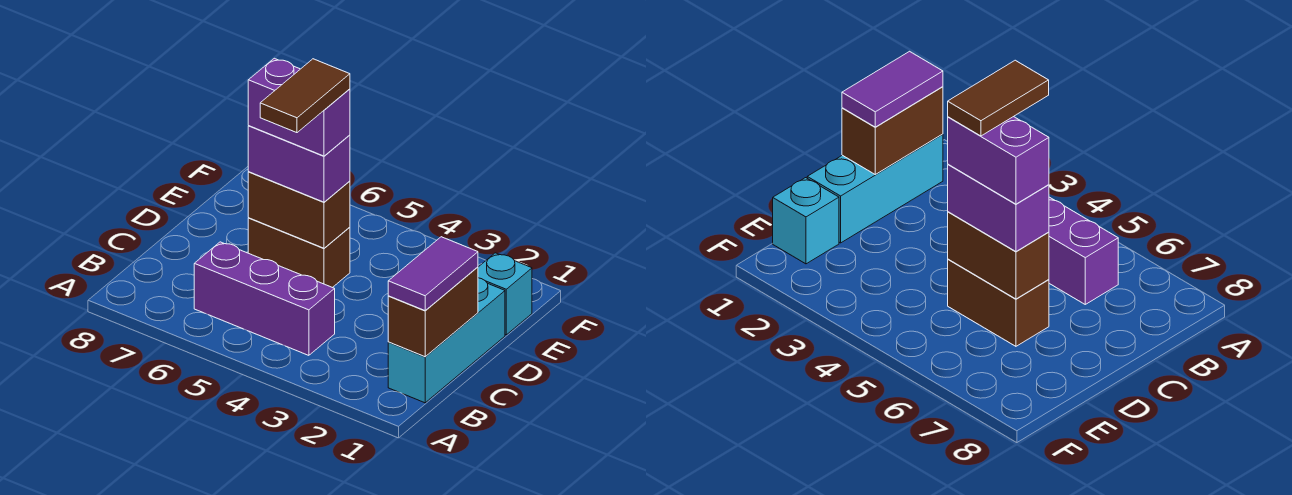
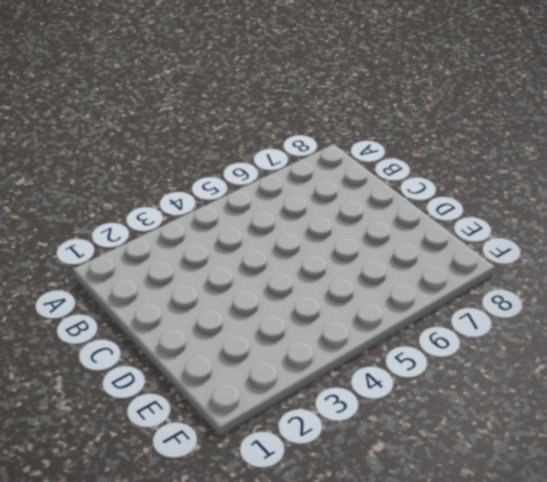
none -> cyan brick B1:D1 level 1
none -> purple brick B4:B6 level 1

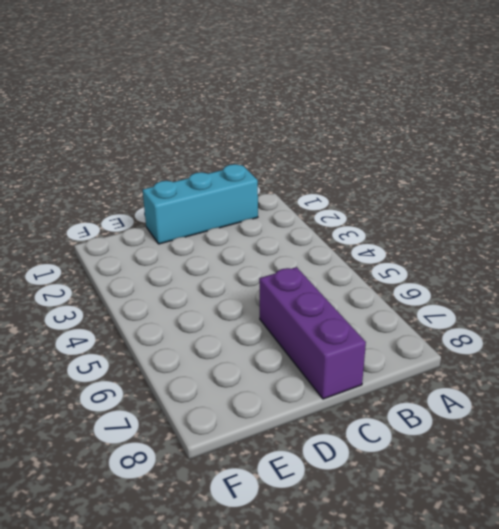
purple brick C6:C8 level 1 -> purple brick B4:B6 level 1
none -> brown brick D5:D6 level 1
none -> cyan brick E1 level 1

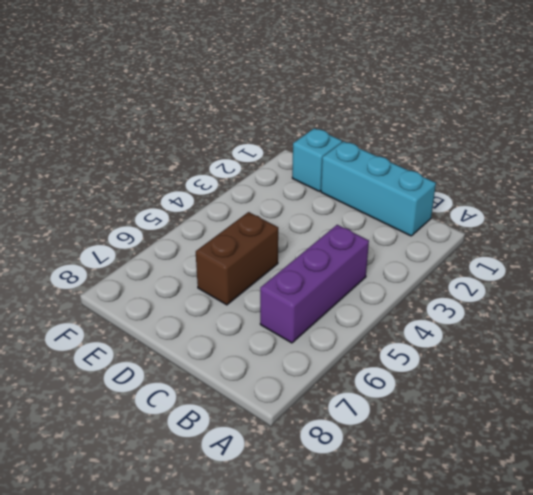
none -> brown brick B1:C1 level 2
none -> brown brick D5:D6 level 2

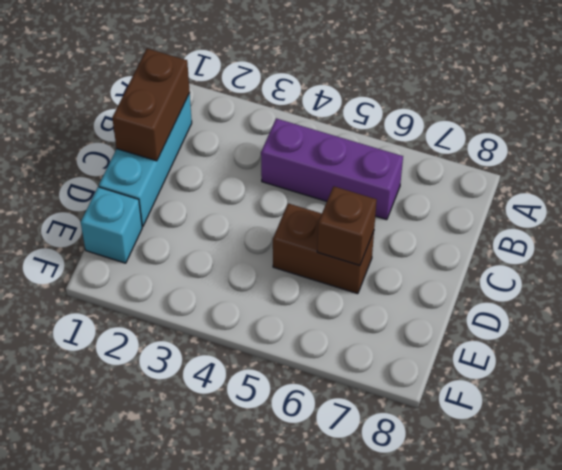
brown brick D6 level 2 -> brown brick D5:D6 level 2
none -> purple tile B1:C1 level 3
none -> purple brick D5:D6 level 3

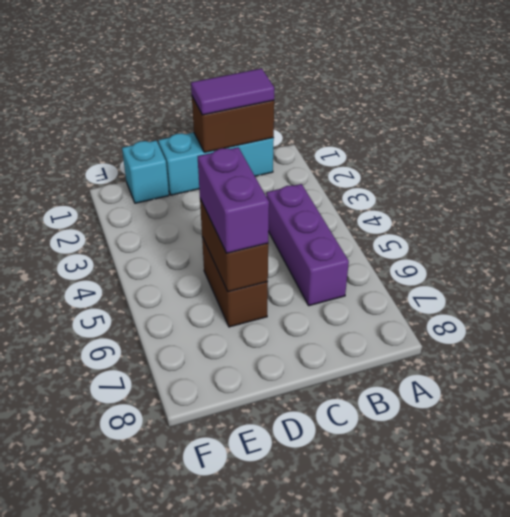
none -> purple brick D5:D6 level 4
none -> brown tile C5:D5 level 5

